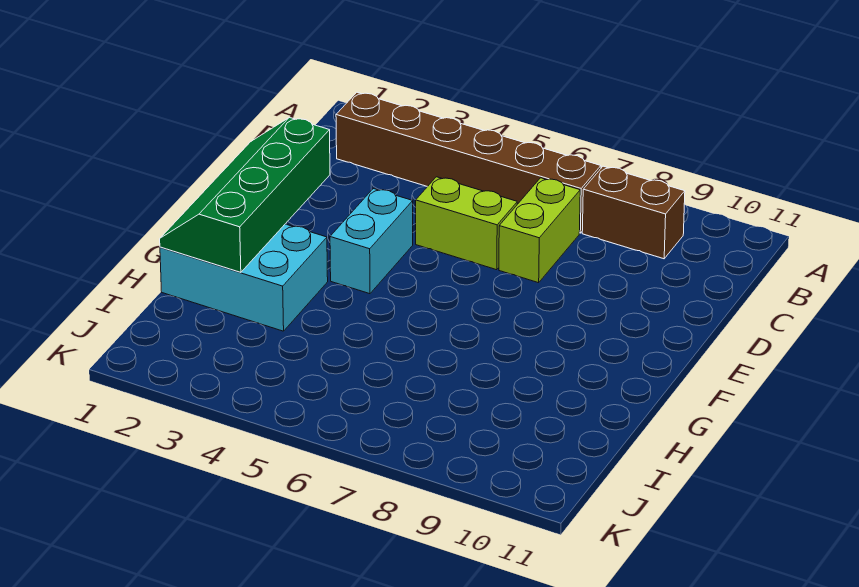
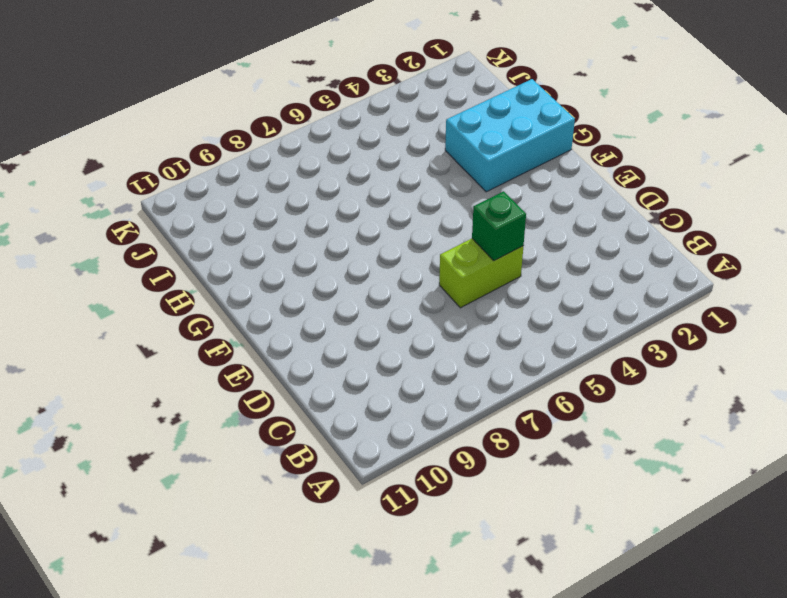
green brick D5 level 2 -> none
none -> brown brick B2:B7 level 1
none -> brown brick B8:B9 level 1

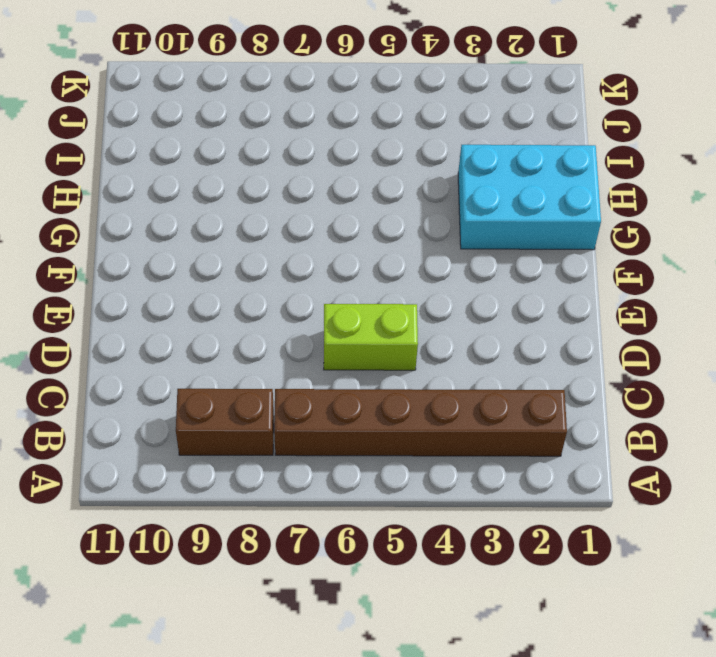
none -> lime brick C7:D7 level 1
none -> cyan brick E4:F4 level 1

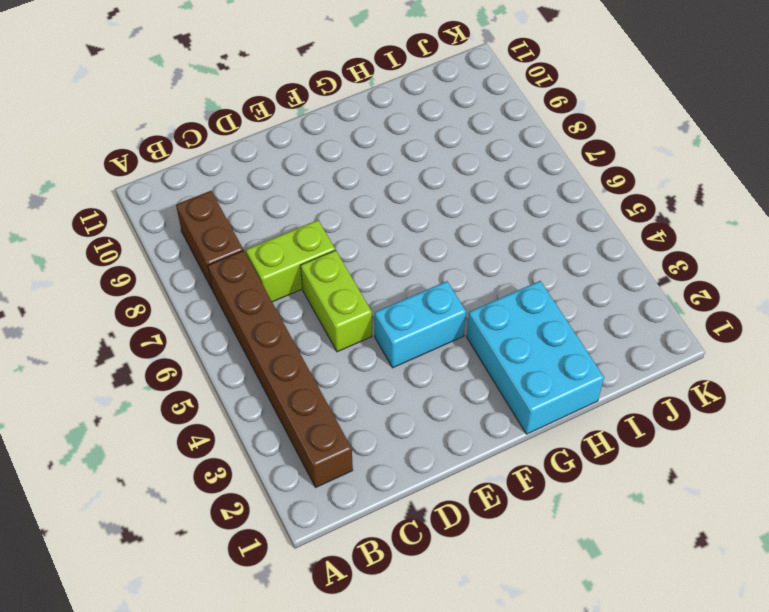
none -> green slope E1:H2 level 2 top 2

